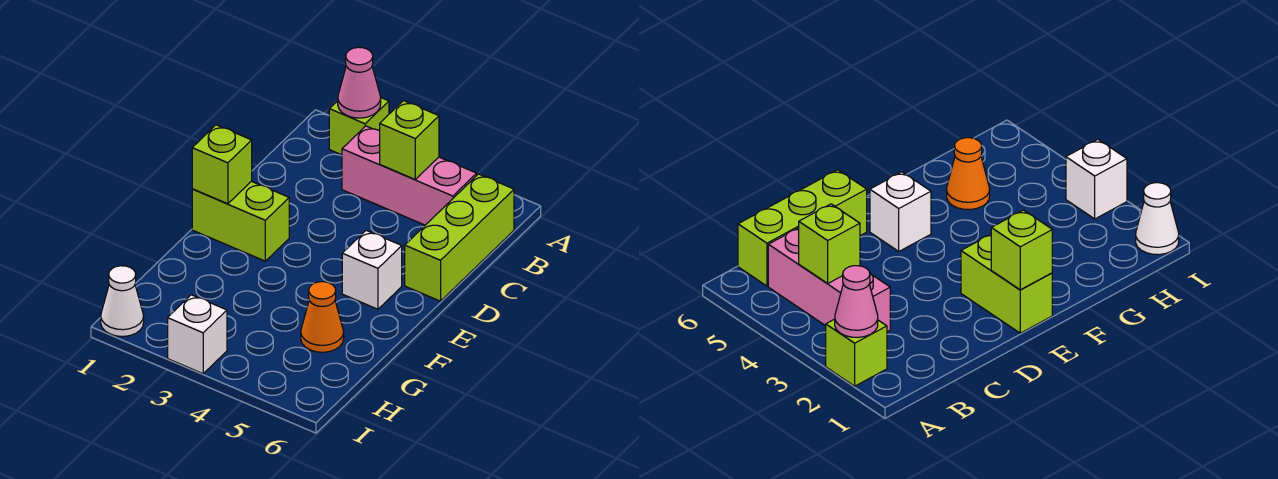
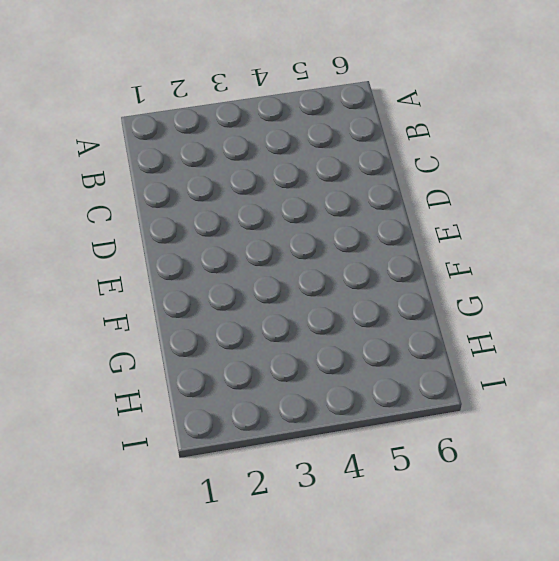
none -> lime brick A2 level 1
none -> pink brick B3:B5 level 1

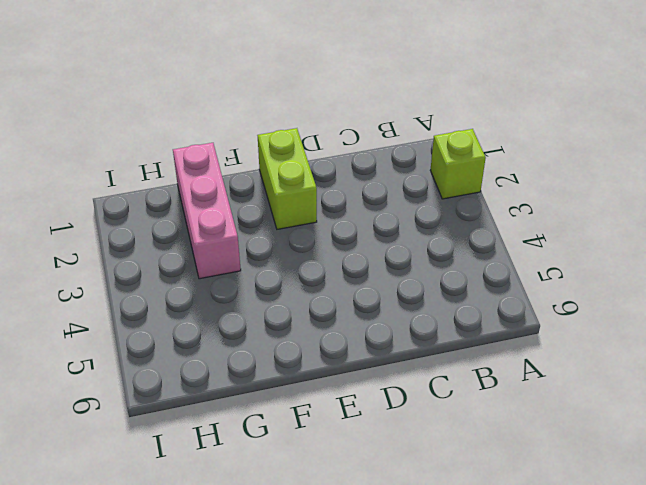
pink brick G1:G3 level 1 -> pink brick B3:B5 level 1
none -> lime brick B6:D6 level 1
none -> white brick E5 level 1

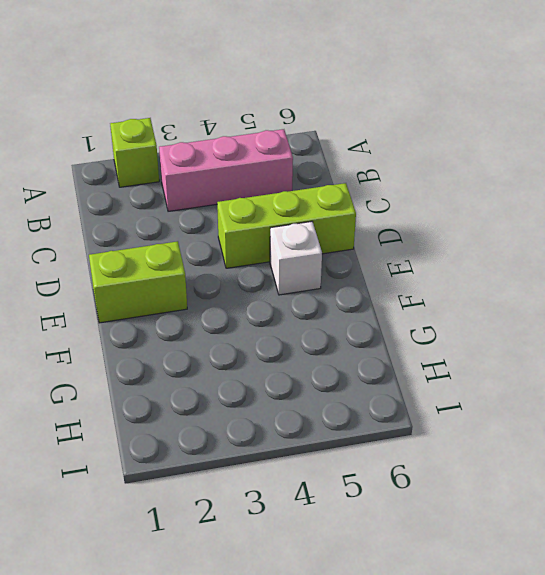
lime brick D4:D6 level 1 -> lime brick B6:D6 level 1
none -> orange cone G5 level 1
none -> white cone I1 level 1

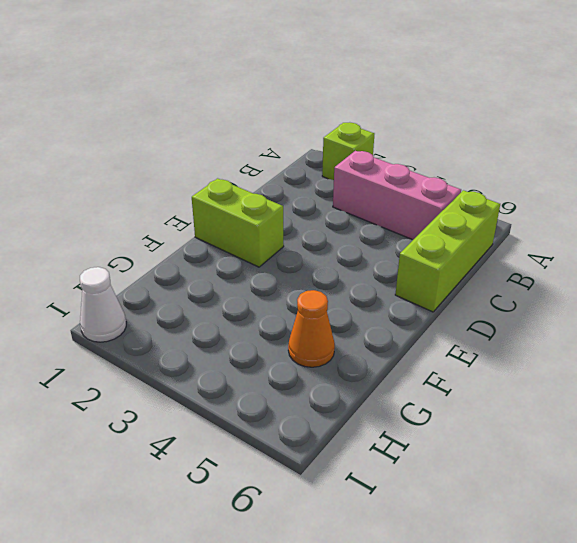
none -> white brick E5 level 1
none -> white brick I3 level 1

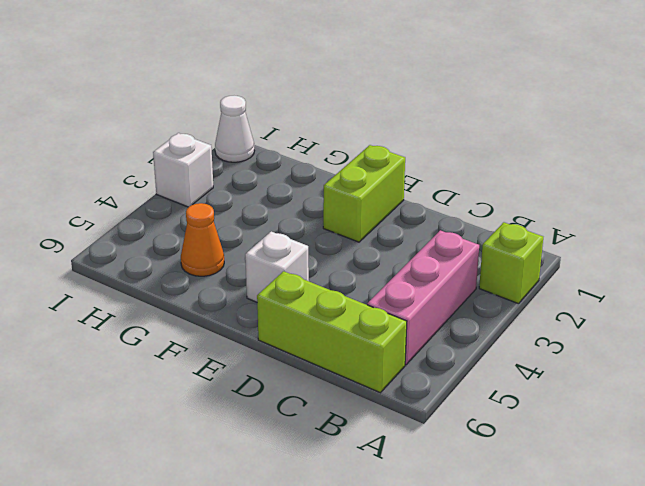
none -> pink cone A2 level 2
none -> lime brick B4 level 2

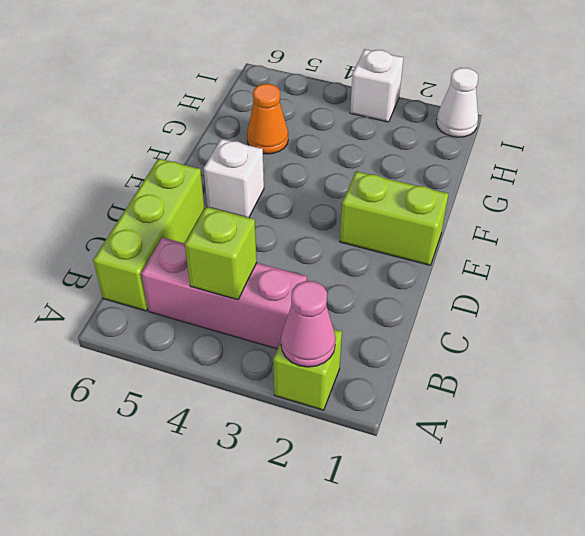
none -> lime brick E1 level 2

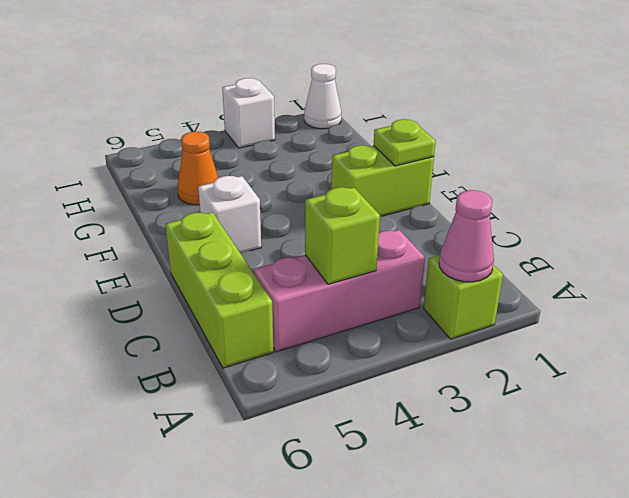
lime plate E1 level 2 -> lime brick E1 level 2

